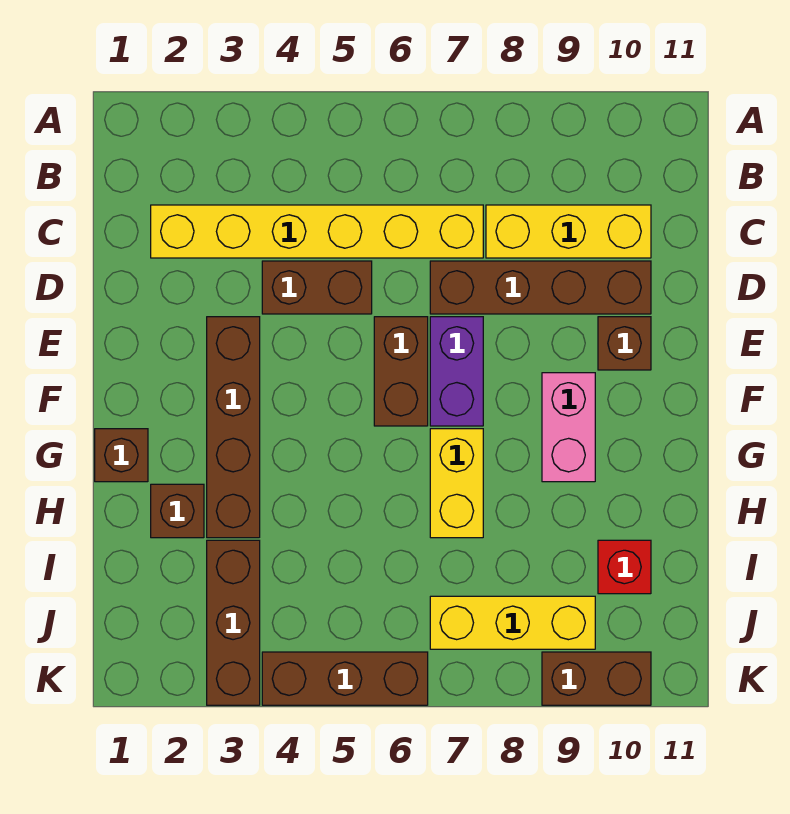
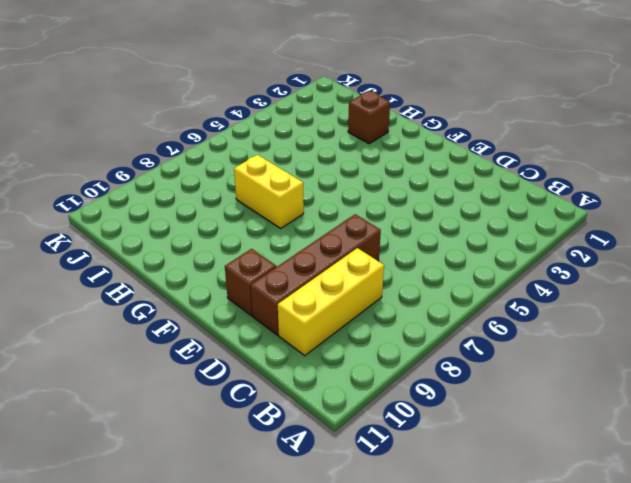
none -> yellow brick C2:C7 level 1
none -> brown brick D4:D5 level 1
none -> brown brick E3:H3 level 1

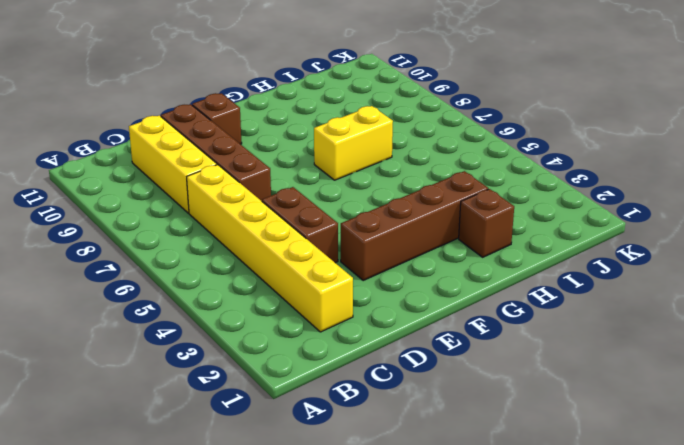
none -> brown brick E6:F6 level 1
none -> purple brick E7:F7 level 1
none -> pink brick F9:G9 level 1

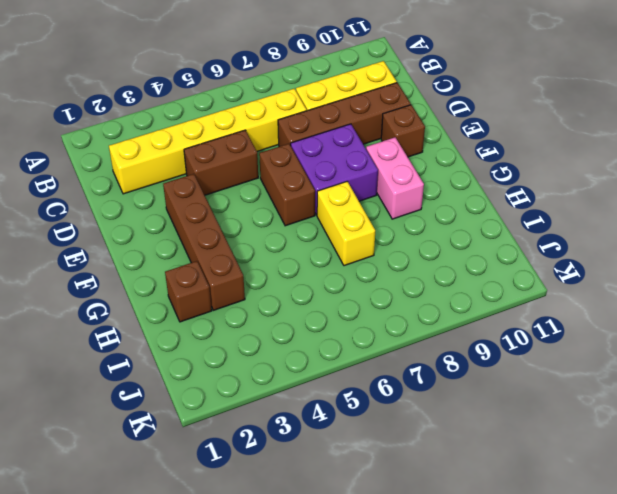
purple brick E7:F8 level 1 -> purple brick E7:F7 level 1
none -> brown brick G1 level 1
none -> brown brick I3:K3 level 1
none -> red brick I10 level 1

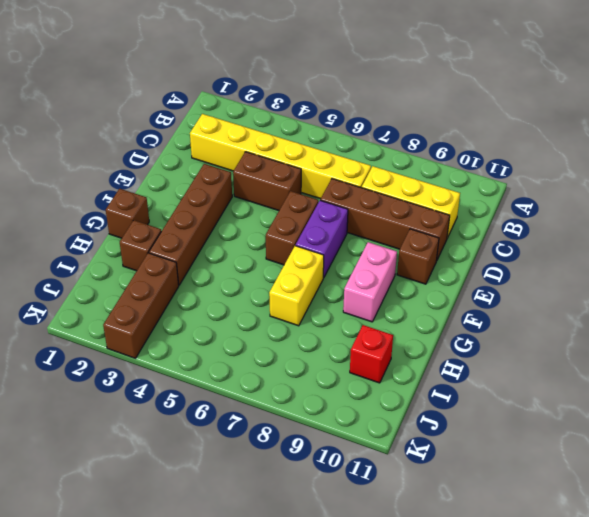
none -> yellow brick J7:J9 level 1
none -> brown brick K4:K6 level 1
none -> brown brick K9:K10 level 1

